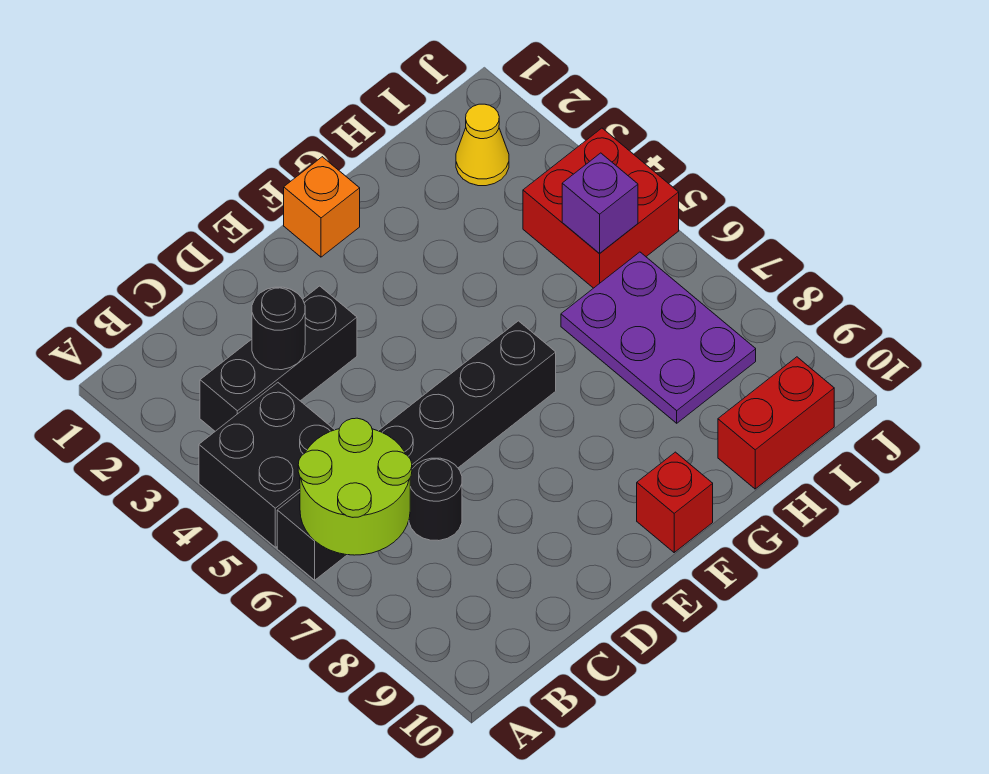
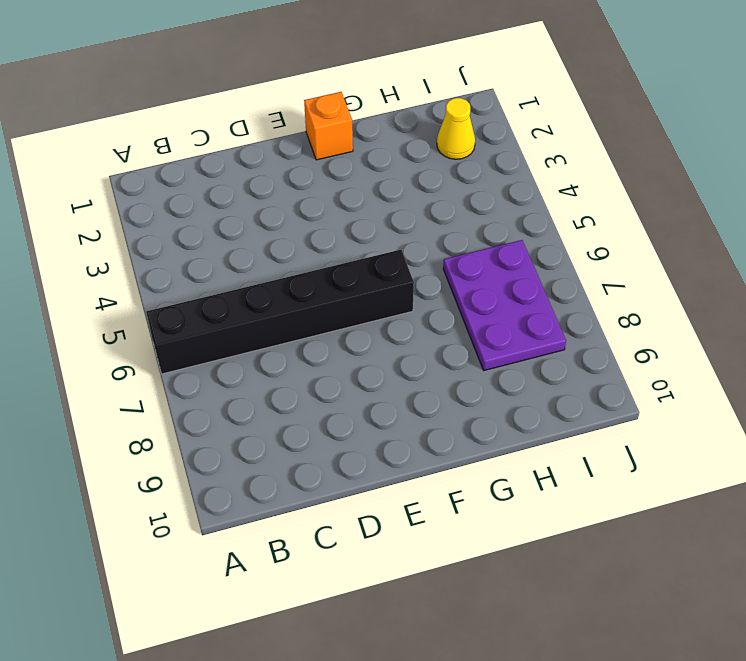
none -> black brick A4:B5 level 1
none -> black brick B3:D3 level 1
none -> black round brick C7 level 1

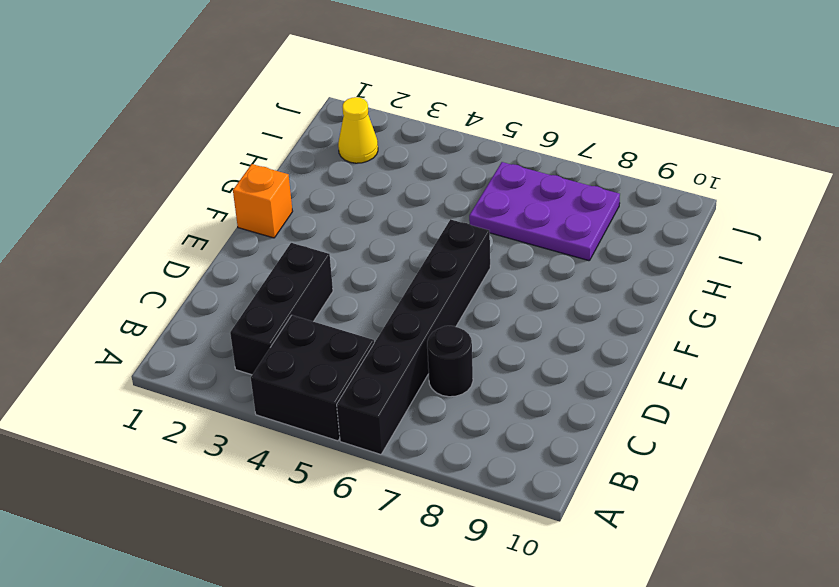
none -> red brick F10 level 1
none -> red brick H10:I10 level 1
none -> red brick I4:J5 level 1

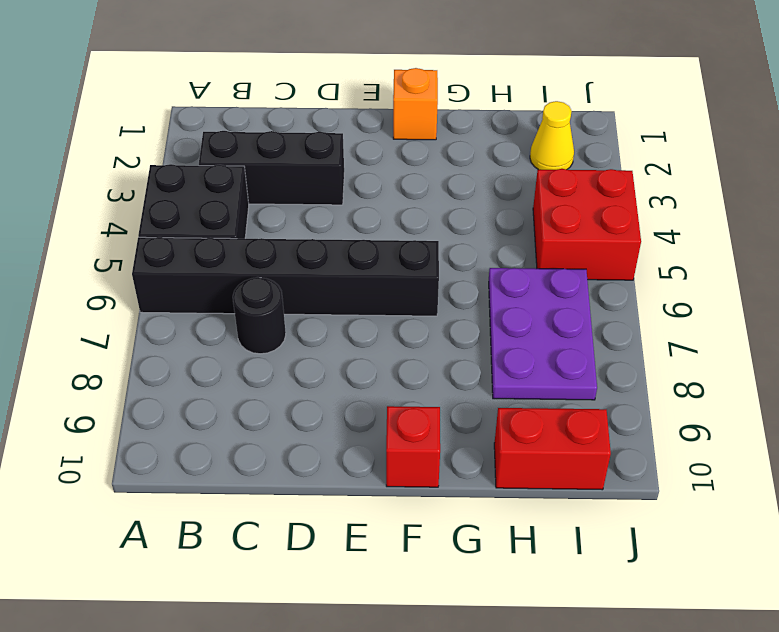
none -> lime round brick A6:B7 level 2
none -> black round brick C3 level 2
none -> purple brick I5 level 2

